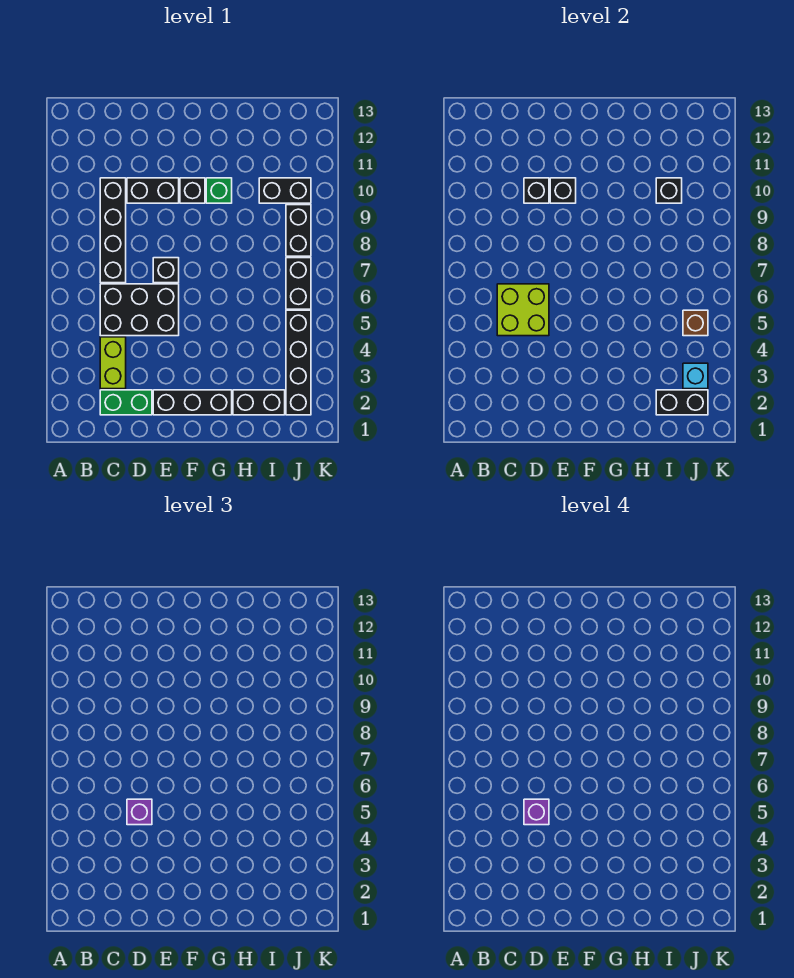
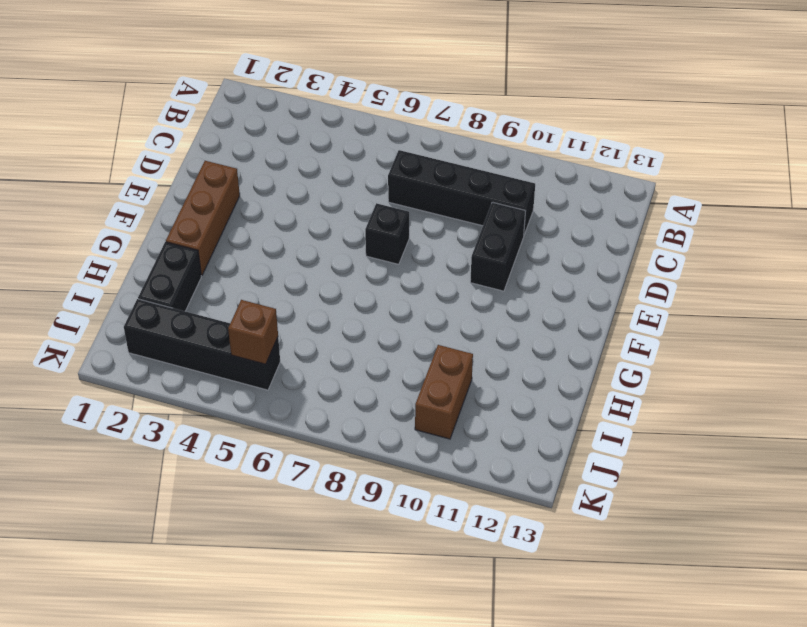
brown brick E2:G2 level 1 -> black brick E2:G2 level 1
brown brick I10:J10 level 1 -> black brick I10:J10 level 1
none -> green brick C2:D2 level 1
none -> lime brick C3:C4 level 1
none -> black brick C5:E6 level 1

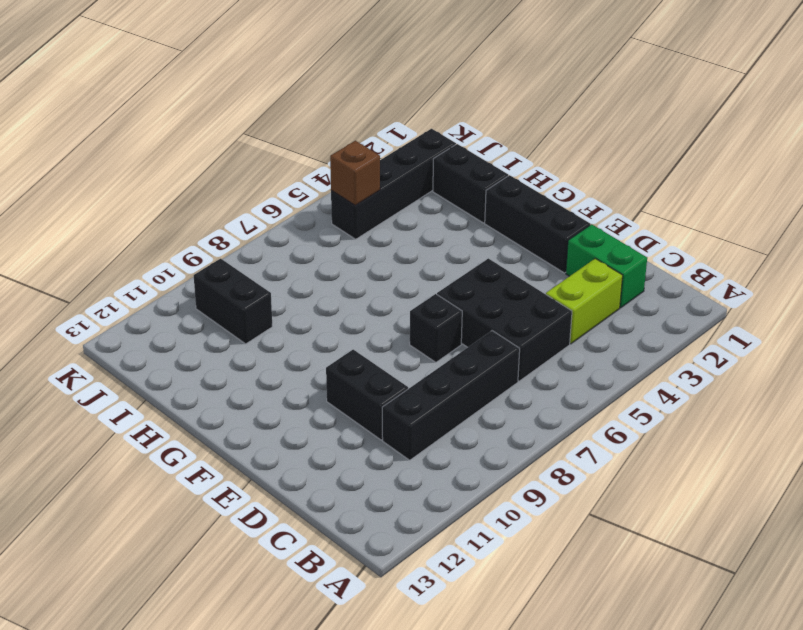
none -> black brick F10 level 1
none -> green brick G10 level 1
none -> black brick J6:J7 level 1

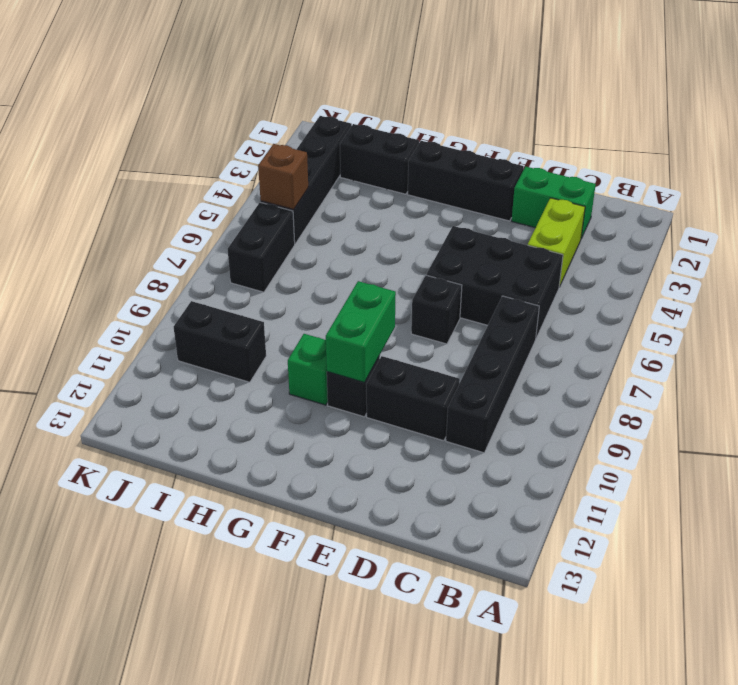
green brick F9:F10 level 2 -> none
none -> black brick J8:J9 level 1
none -> lime brick C5:D6 level 2
none -> black brick D10 level 2

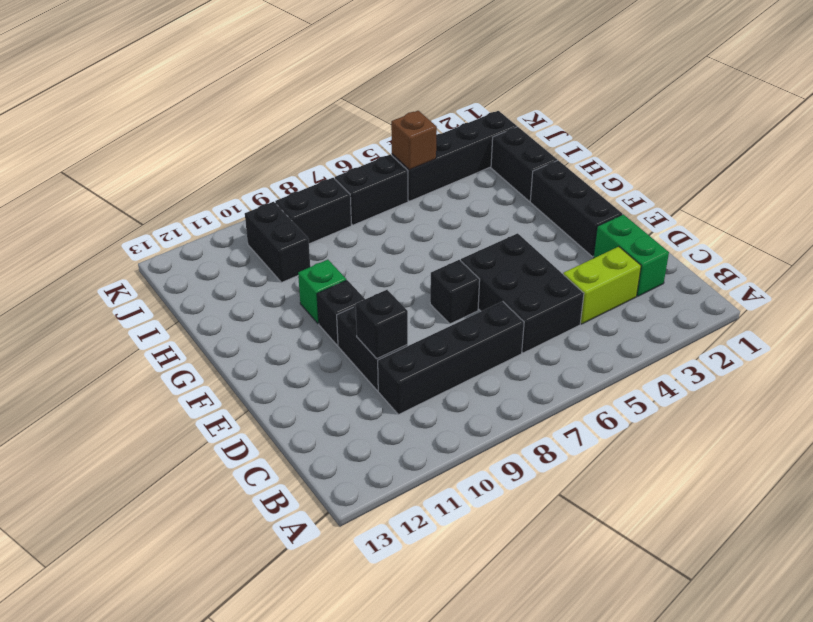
none -> lime brick C5:D6 level 2
none -> black brick E10 level 2
none -> black brick I2:J2 level 2

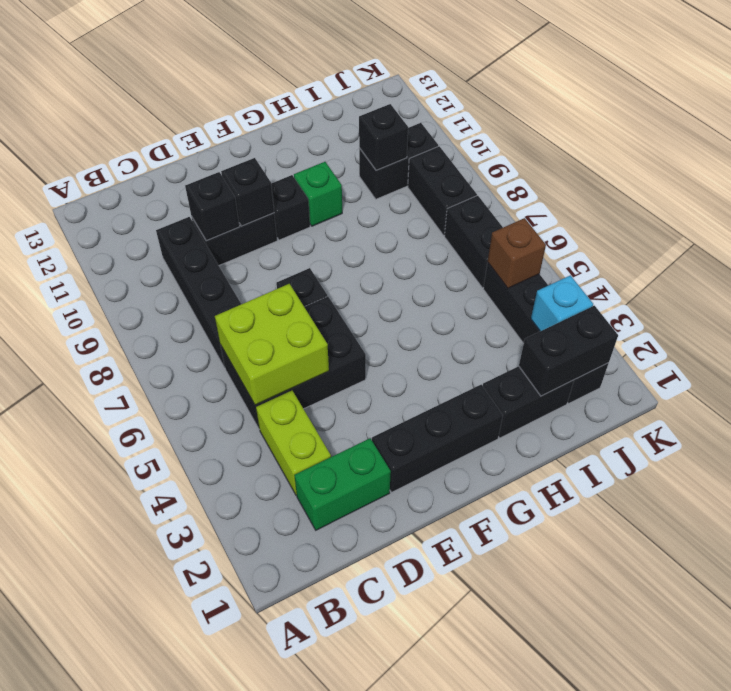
none -> purple brick D5 level 3
none -> purple brick D5 level 4

